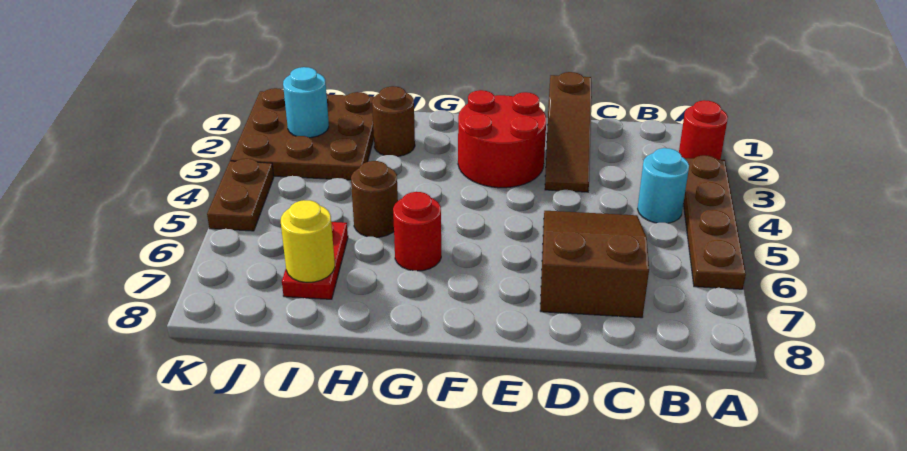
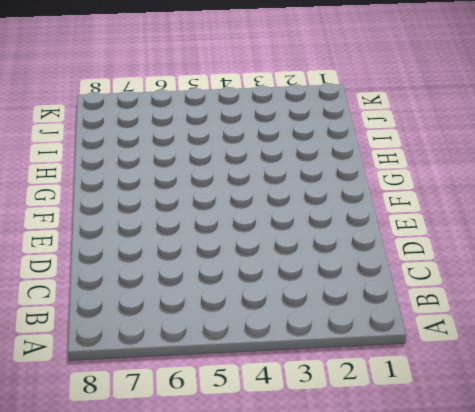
none -> red round brick A2 level 1
none -> brown plate A3:A6 level 1
none -> cyan round brick B4 level 1

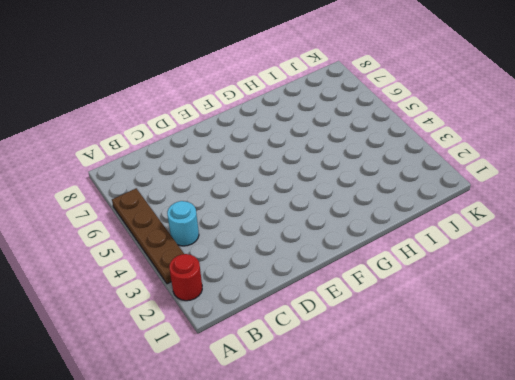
none -> brown slope C5:D7 level 1 top 7
none -> brown slope D1:D3 level 1 top 1
none -> red round brick E2:F3 level 1

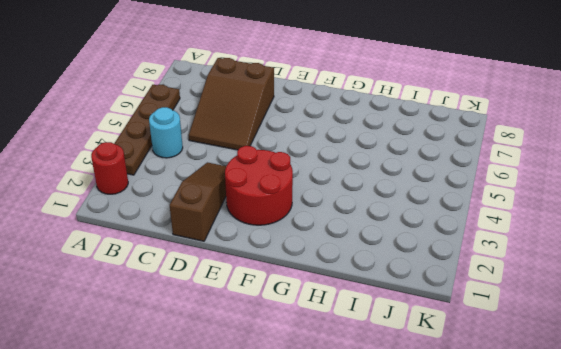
none -> red round brick G6 level 1
none -> brown round brick H2 level 1
none -> brown round brick H5 level 1

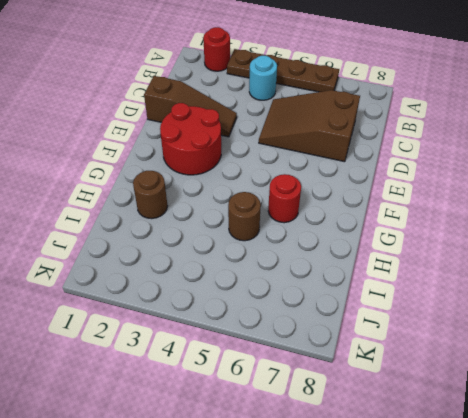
none -> brown plate I1:K3 level 1
none -> red plate I6:I7 level 1
none -> brown plate K4:K5 level 1

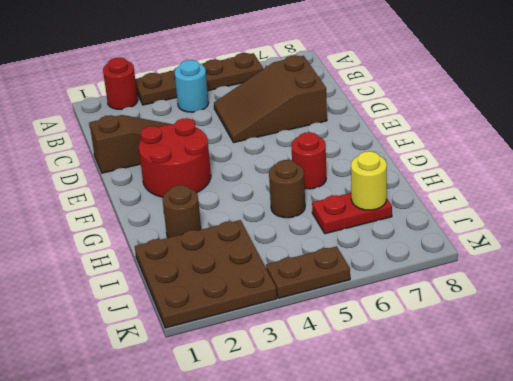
none -> cyan round brick J2 level 2

